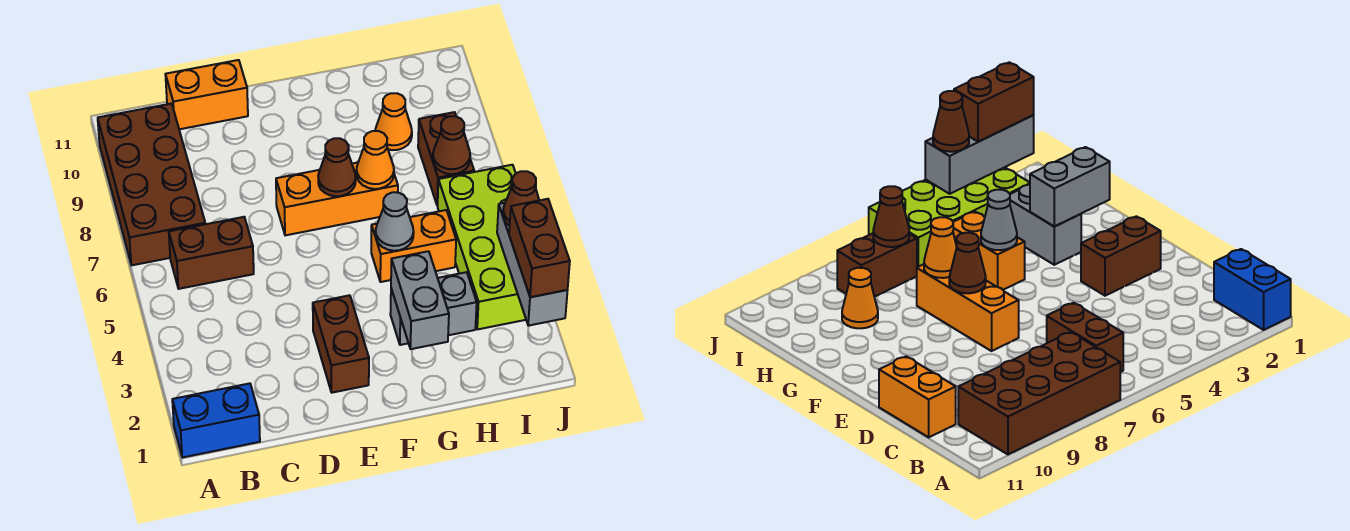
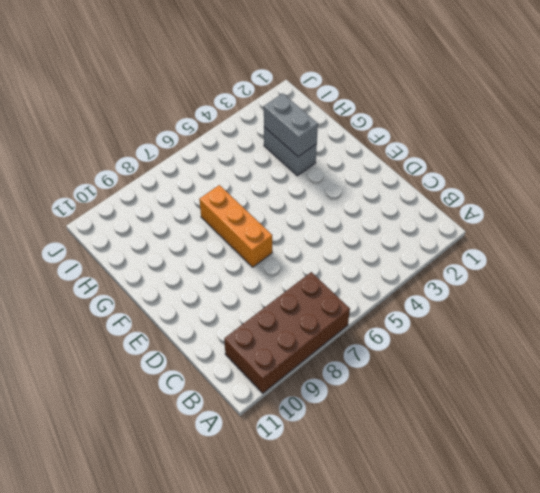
grey brick G3:H3 level 2 -> grey brick G2:G3 level 2
none -> blue brick A1:B1 level 1
none -> brown brick B6:C6 level 1
none -> orange brick C11:D11 level 1

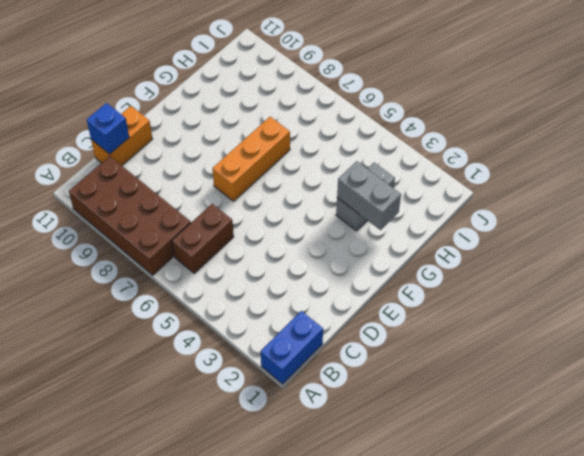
blue brick C11 level 2 -> none
none -> brown brick E2:E3 level 1
none -> orange brick G5:H5 level 1
none -> orange cone H9 level 1

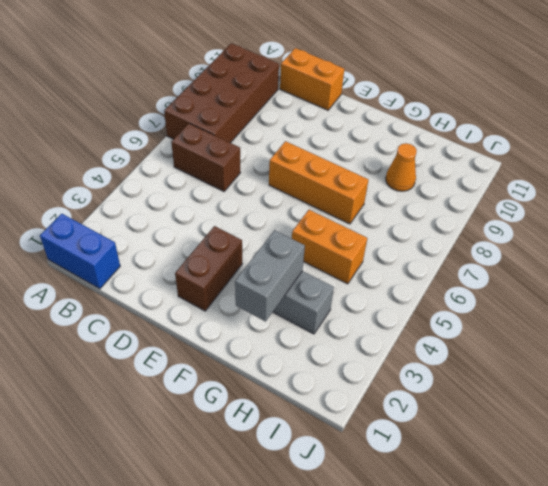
none -> lime brick I3:J6 level 1
none -> brown brick I7:I8 level 1
none -> brown cone F7 level 2

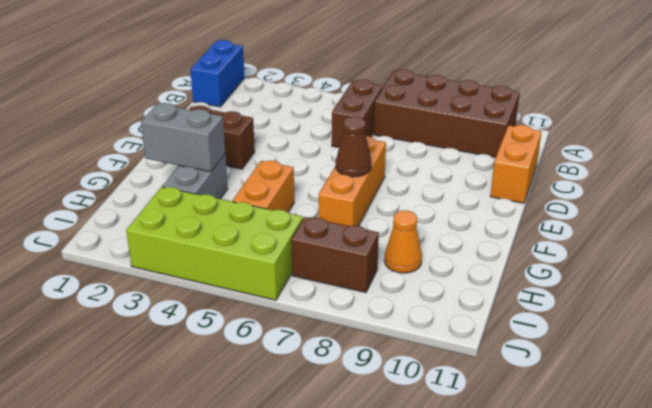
none -> grey cone G5 level 2
none -> orange cone G7 level 2
none -> brown cone I7 level 2

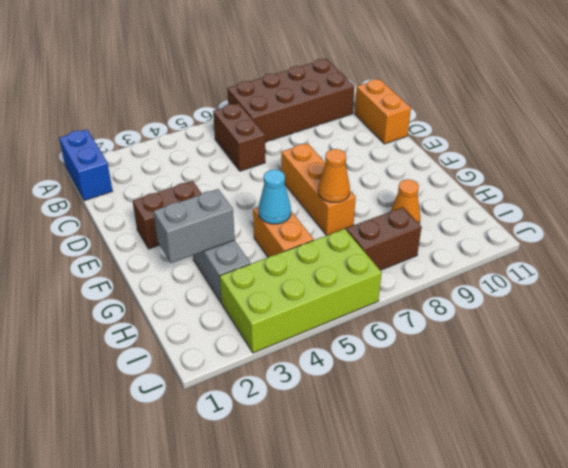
cyan cone G5 level 2 -> grey cone G5 level 2
none -> brown cone F7 level 2
none -> brown cone I7 level 2
none -> grey brick J2:J4 level 2

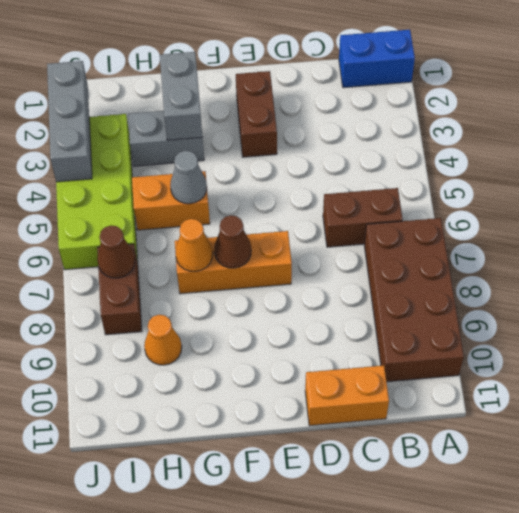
none -> brown brick J2:J3 level 3
none -> brown cone J4 level 3

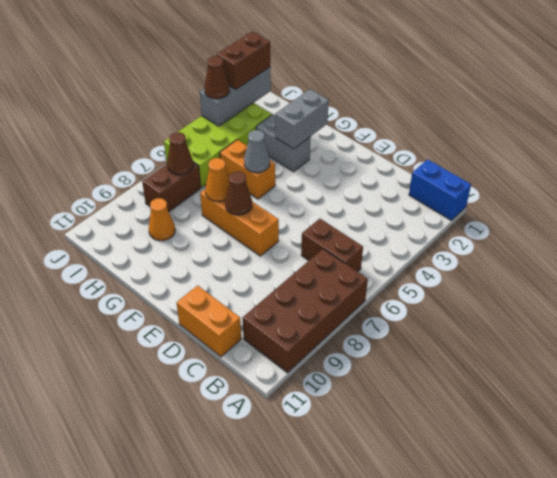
none -> brown brick E2:E3 level 1

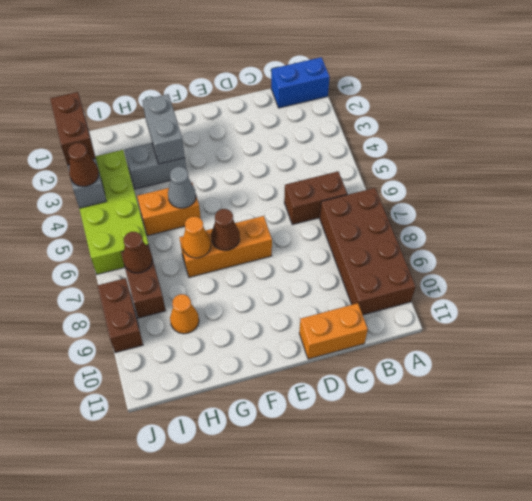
brown brick J8:J9 level 1 -> brown brick E2:E3 level 1

